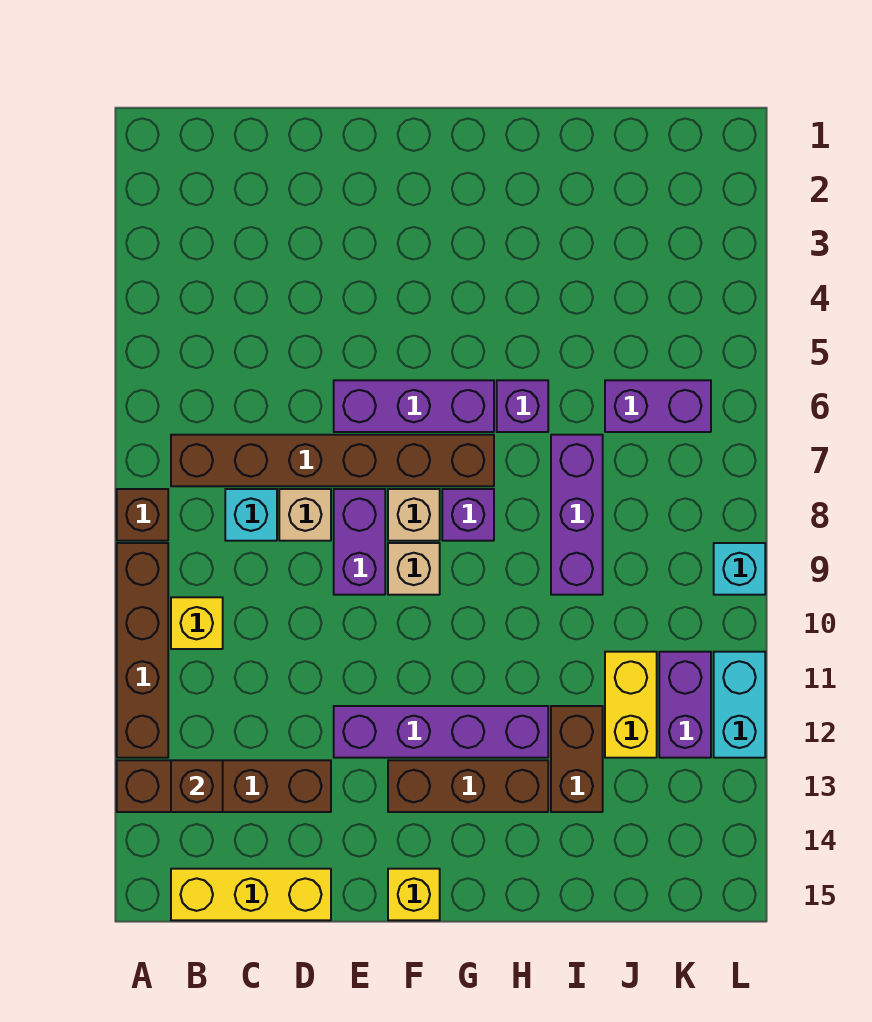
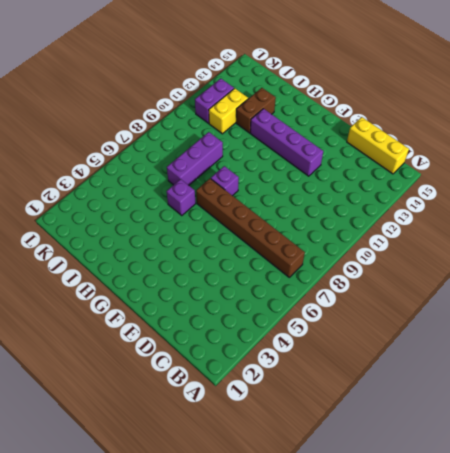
none -> brown brick A8 level 1
none -> brown brick A9:A12 level 1
none -> brown brick A13:D13 level 1

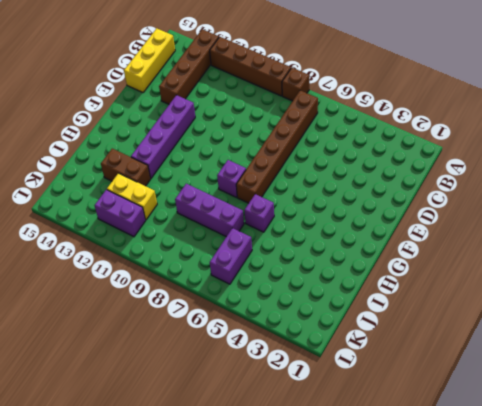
none -> yellow brick B10 level 1
none -> cyan brick C8 level 1
none -> tan brick D8 level 1

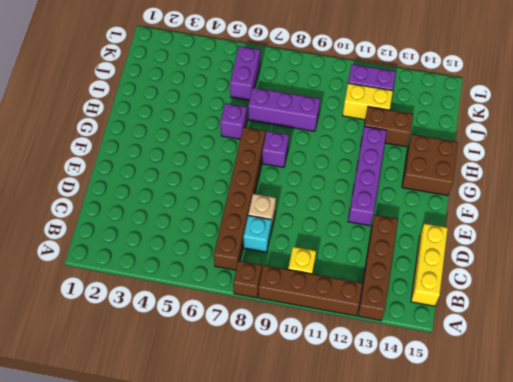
brown brick G14:H15 level 1 -> none
none -> purple brick E6:G6 level 1
none -> purple brick E8:E9 level 1
none -> tan brick F8 level 1

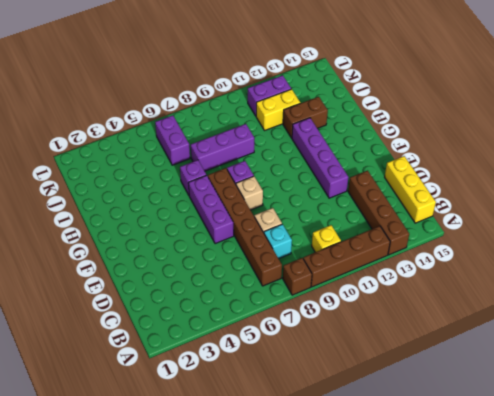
none -> purple brick E8:E9 level 1
none -> tan brick F9 level 1
none -> brown brick F13:H13 level 1

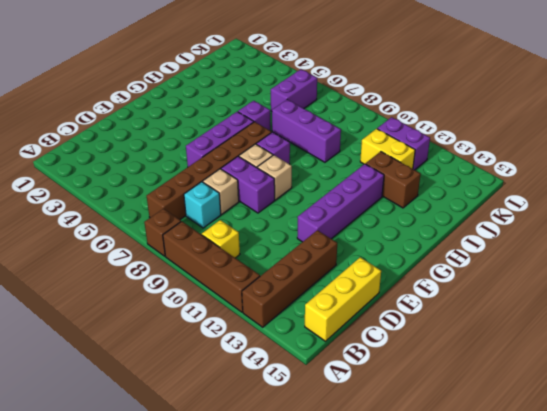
none -> brown brick F13:H13 level 1
none -> yellow brick F15 level 1
none -> cyan brick L9 level 1

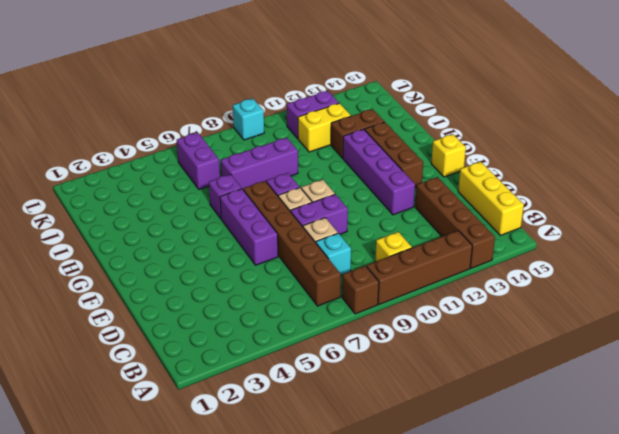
none -> cyan brick L11:L12 level 1
none -> brown brick B13 level 2

